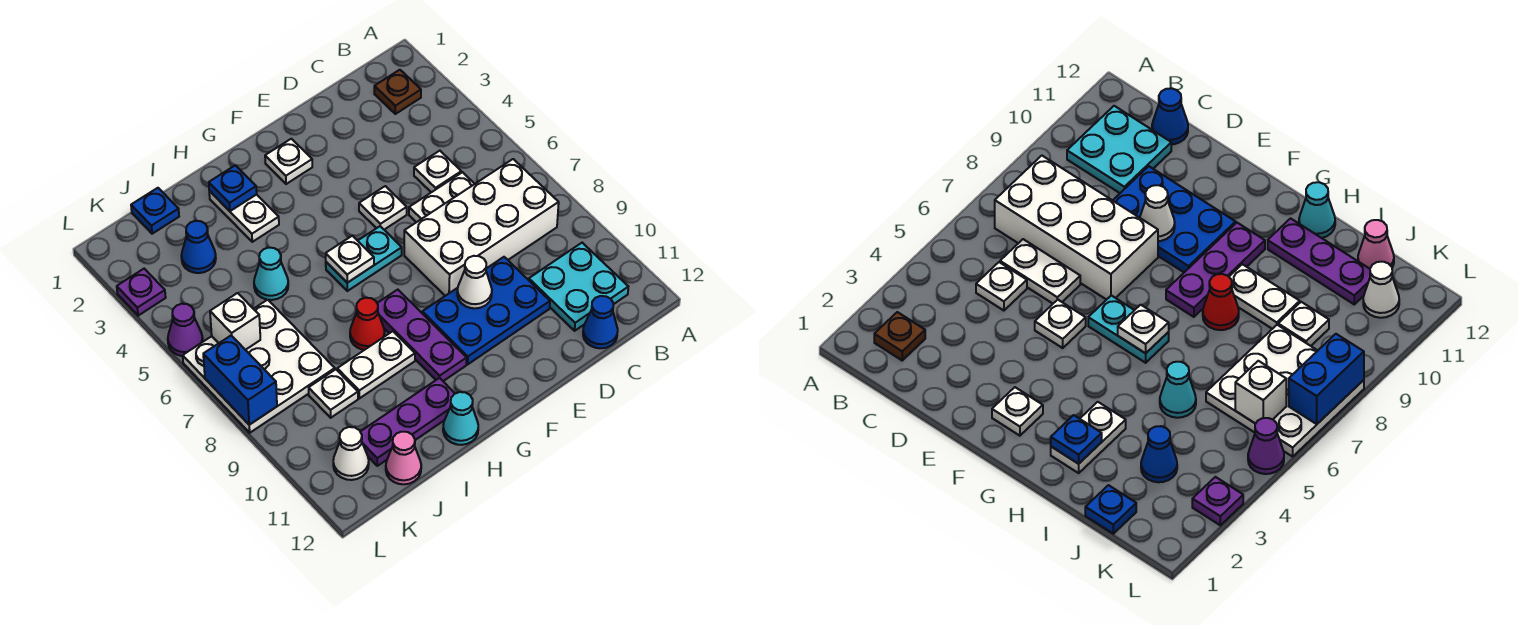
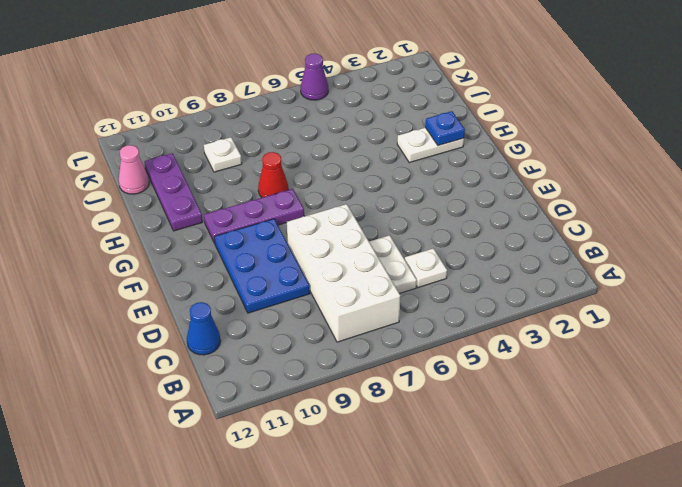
none -> brown plate B2 level 1
none -> cyan plate B10:C11 level 1
none -> white plate E5 level 1
none -> white plate F2 level 1

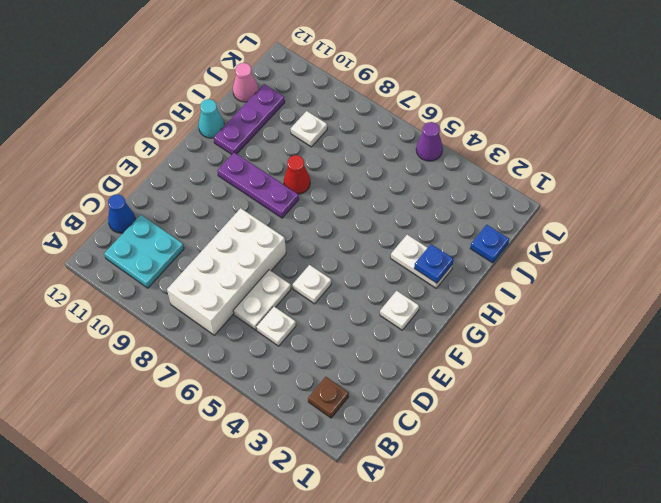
none -> blue plate D9:F10 level 1
none -> cyan plate F6:G6 level 1
none -> white plate H9:I9 level 1
none -> cyan cone I5 level 1

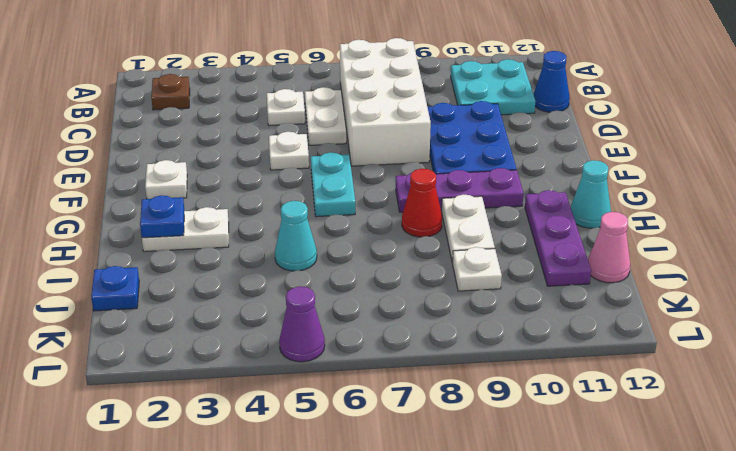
none -> blue cone J3 level 1
none -> white plate J6:L8 level 1
none -> white cone K11 level 1
none -> purple plate L3 level 1

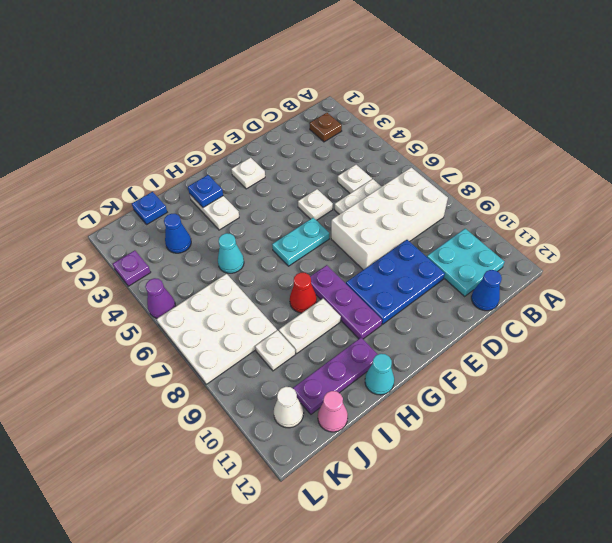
none -> white cone E9 level 2
none -> white plate G6 level 2
none -> white brick K6 level 2
none -> blue brick L7:L8 level 2

